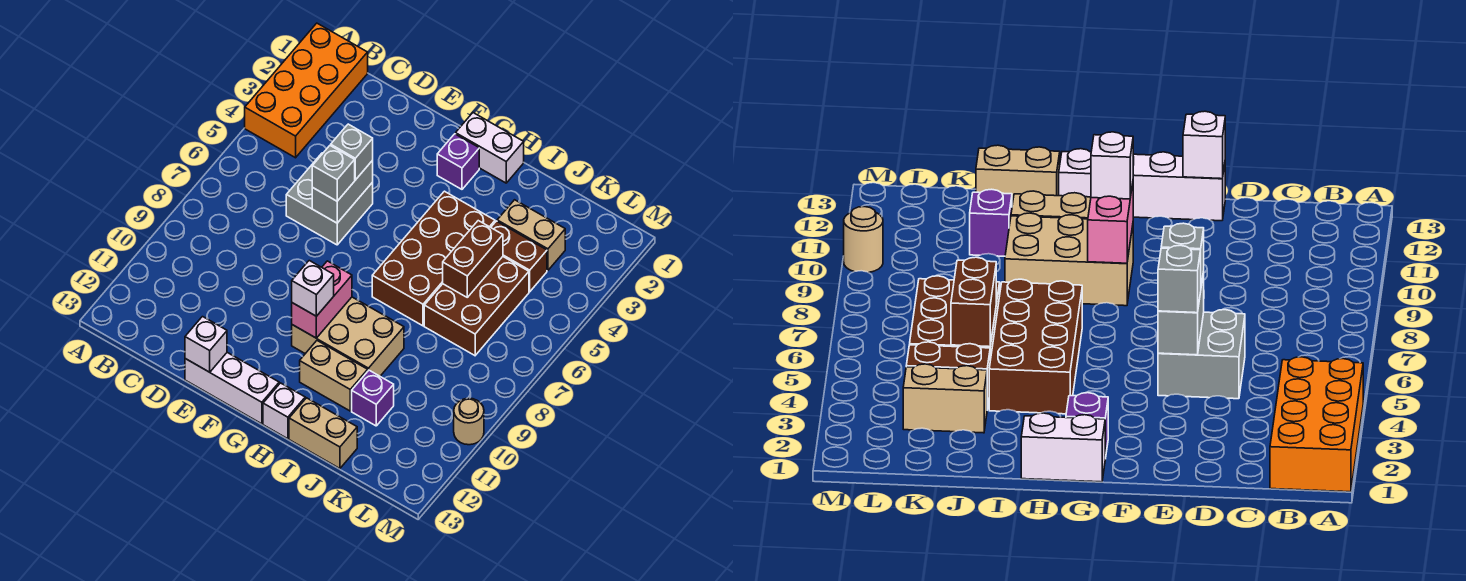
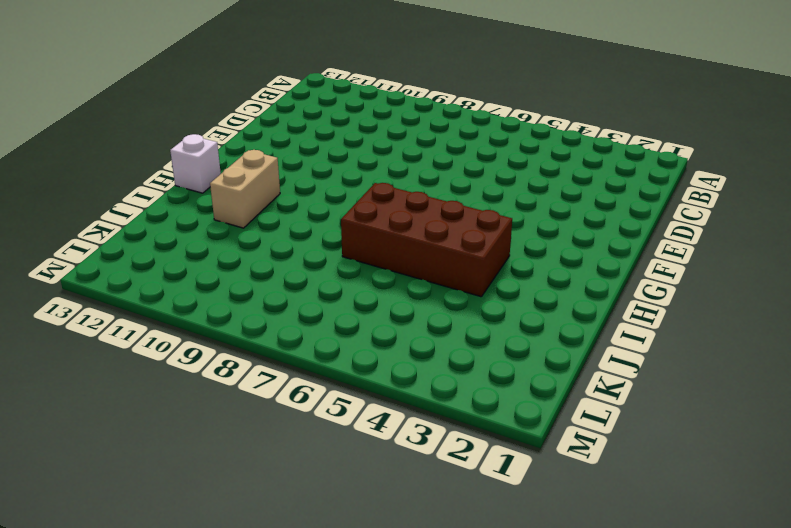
none -> orange brick A1:B4 level 1
none -> grey brick D5:E6 level 1
none -> white brick E13:G13 level 1

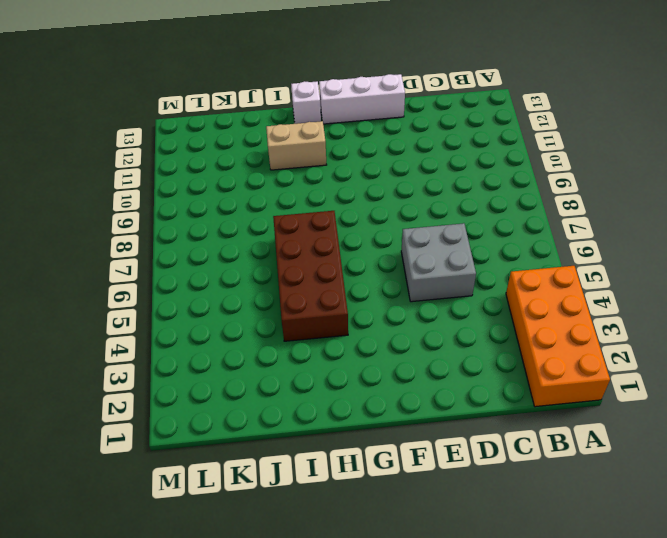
none -> white brick G1:H1 level 1
none -> purple brick G2 level 1
none -> tan brick G9:I10 level 1

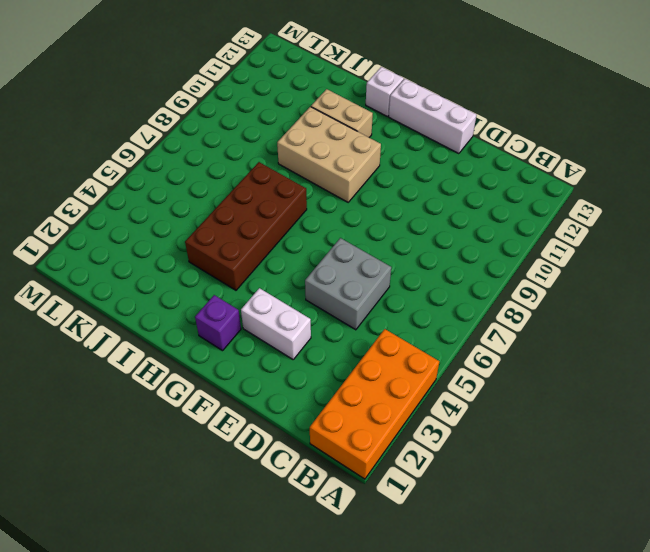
white brick E3:F3 level 1 -> white brick G1:H1 level 1
none -> tan brick I13:J13 level 1
none -> tan brick J3:K3 level 1
none -> brown brick J4:K4 level 1

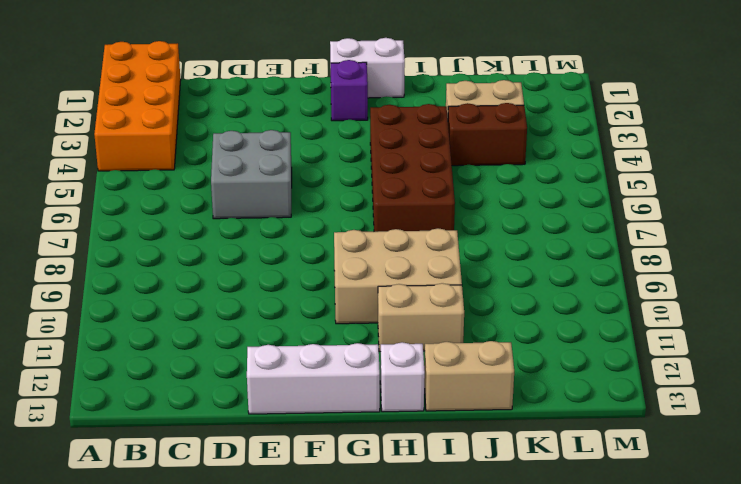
none -> brown brick J5:K7 level 1
none -> purple brick J11 level 1
none -> tan round brick M10 level 1

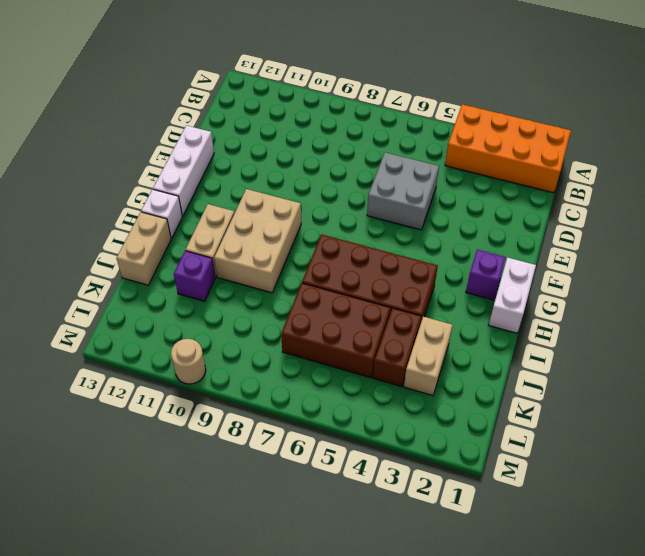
none -> grey brick E5:E6 level 2
none -> white brick E13 level 2
none -> pink brick G9:G10 level 2

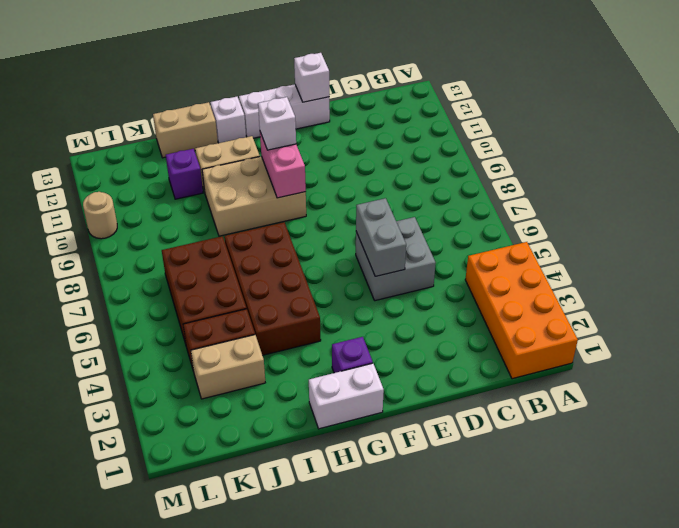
none -> brown brick J5:J6 level 2
none -> grey brick E5 level 3
none -> grey brick E6 level 3

